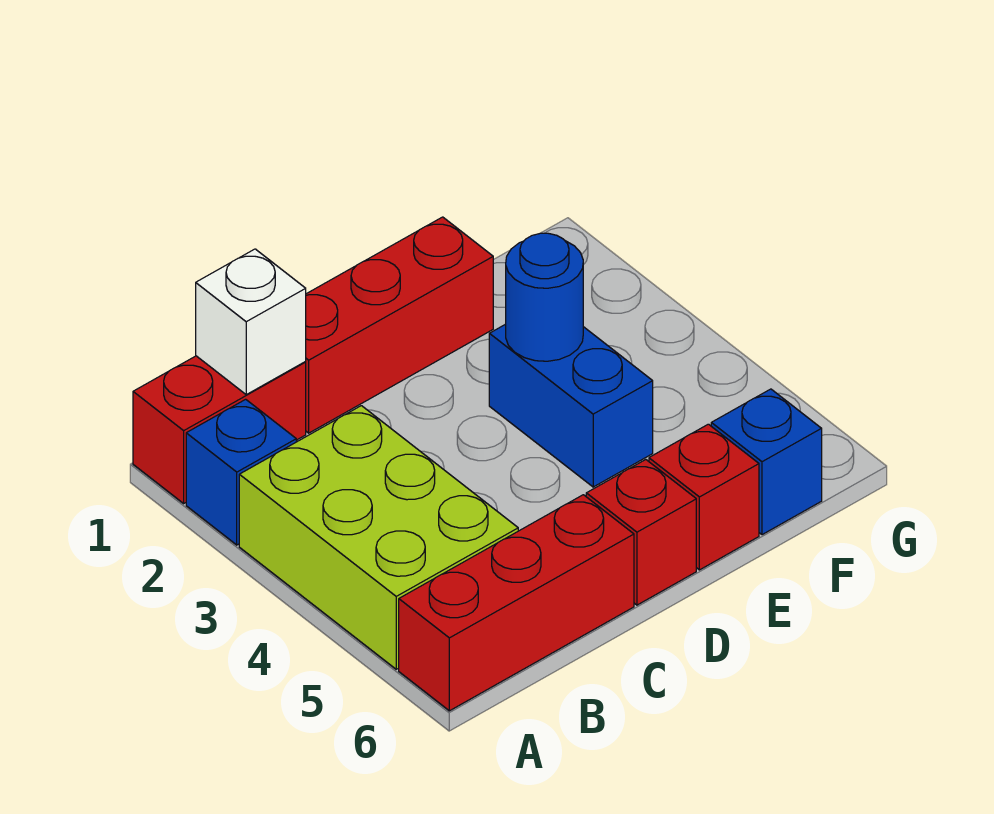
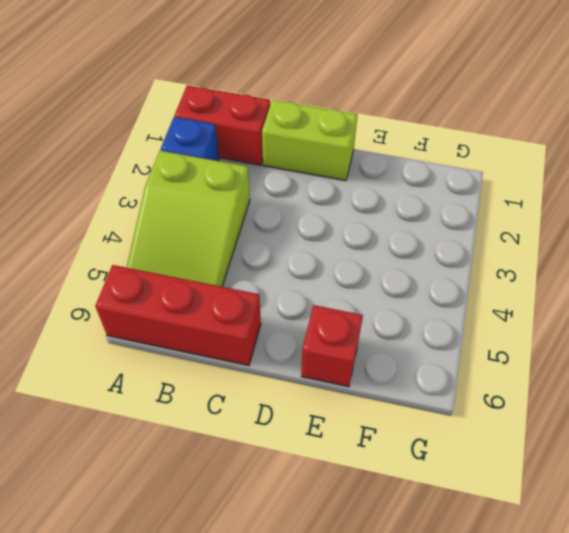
lime slope A3:B5 level 1 top 3 -> lime brick A3:B5 level 1
lime brick C1:D1 level 1 -> red brick C1:E1 level 1
none -> red brick D6 level 1
none -> blue brick E3:E4 level 1

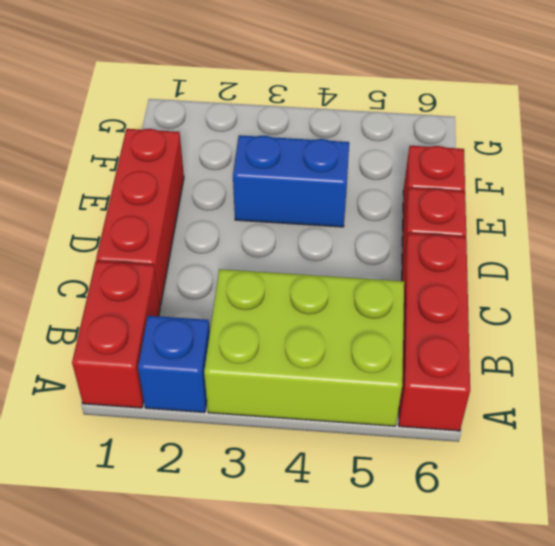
none -> blue brick F6 level 1
none -> white brick B1 level 2

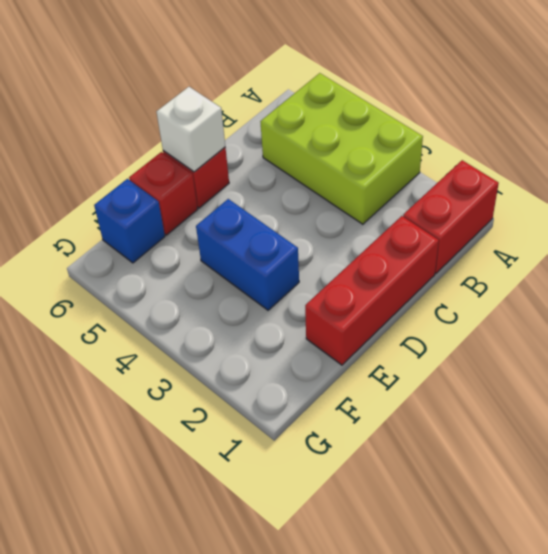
white brick D6 level 2 -> white brick B1 level 2
none -> blue brick A2 level 1
none -> red brick A6:C6 level 1

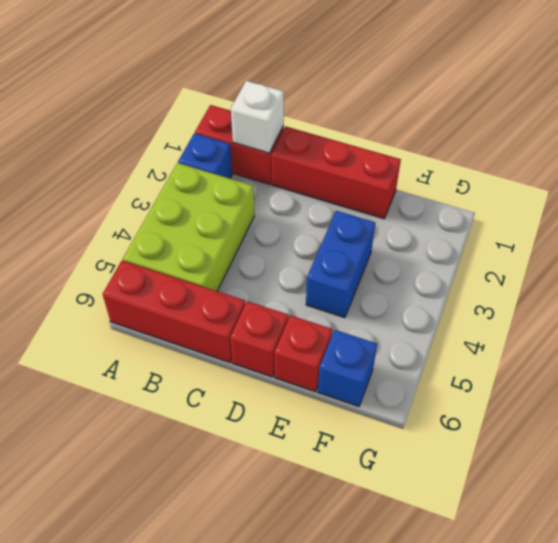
none -> blue round brick E3 level 2

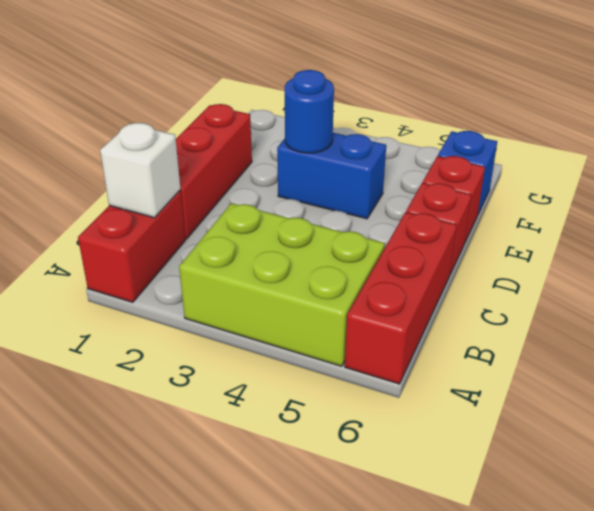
none -> blue brick A2 level 1

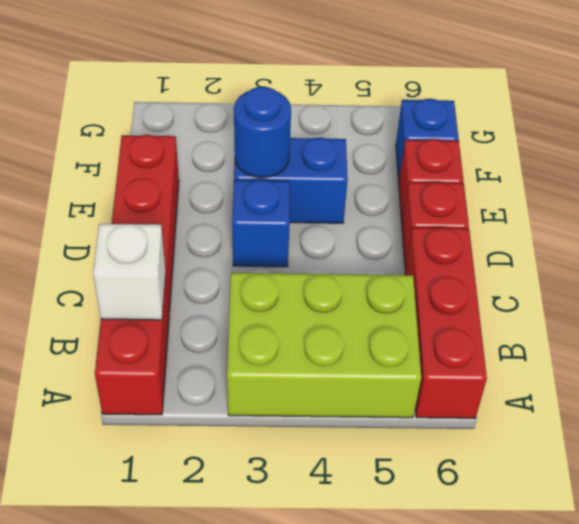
blue brick D3 level 1 -> blue brick A2 level 1

